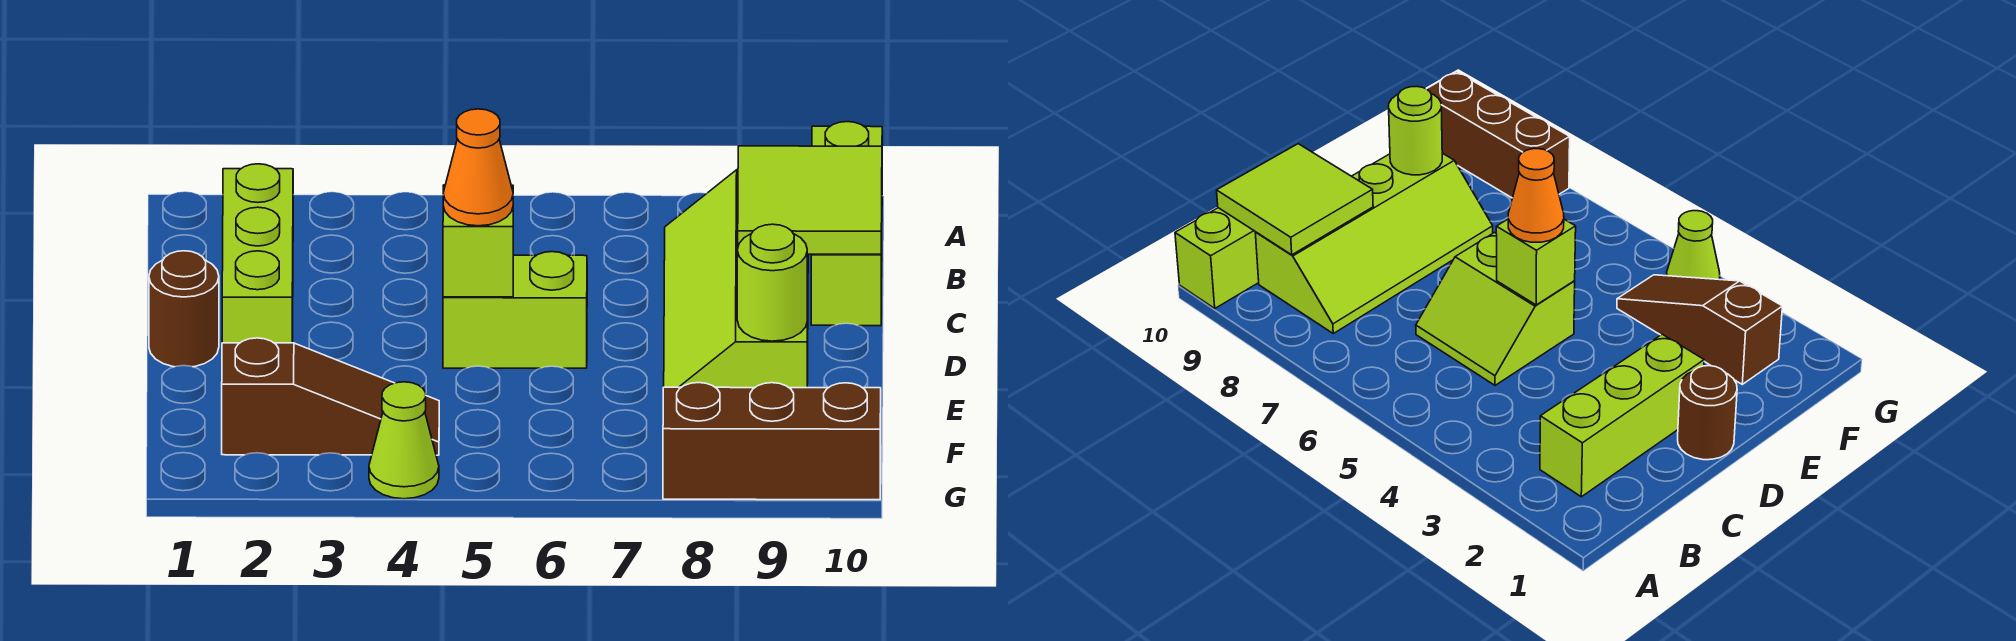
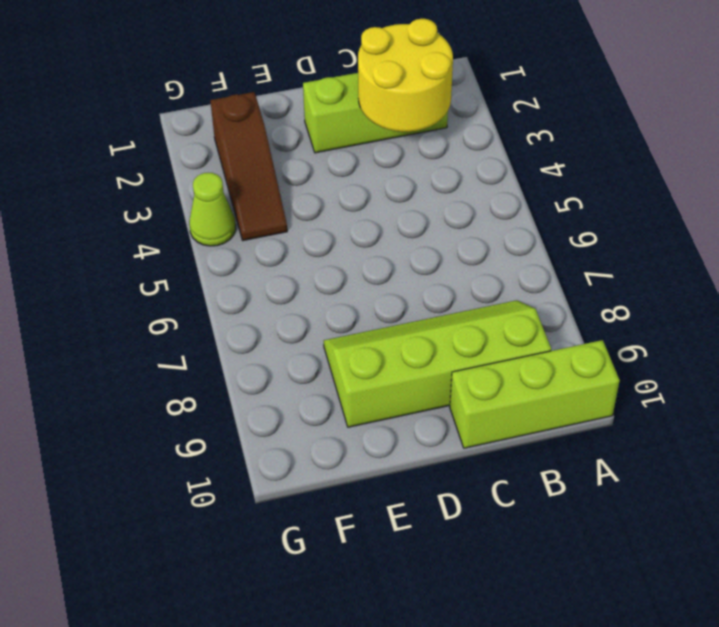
yellow round brick B2:C3 level 2 -> none
none -> lime slope C5:D6 level 1 top D
none -> brown round brick D1 level 1
none -> brown brick G8:G10 level 1

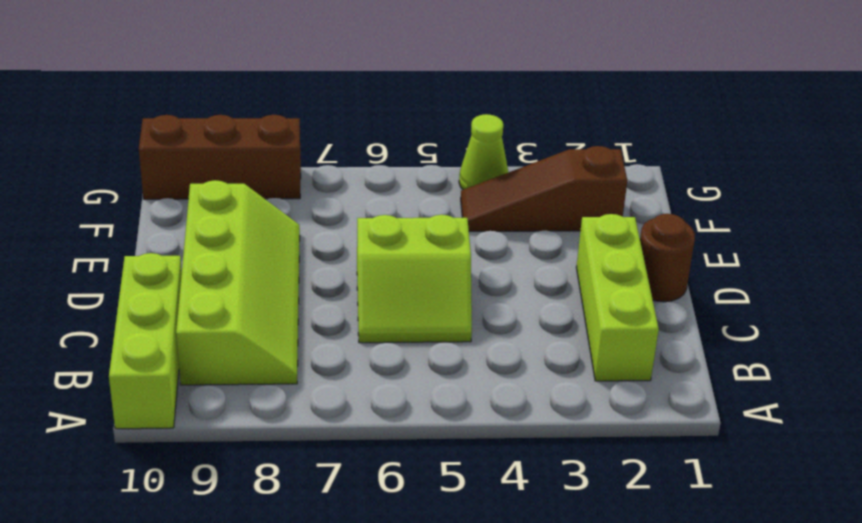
none -> lime tile B9:C10 level 2
none -> lime brick D5 level 2
none -> lime round brick E9 level 2

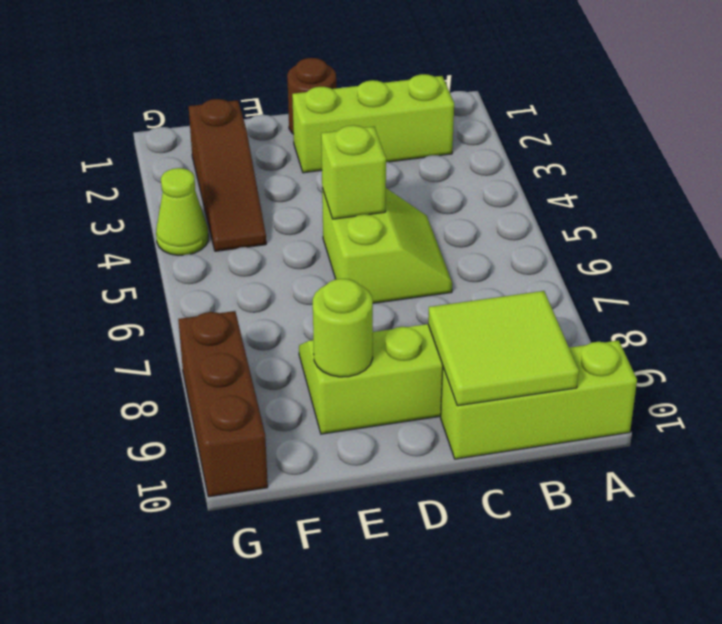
none -> orange cone D5 level 3

